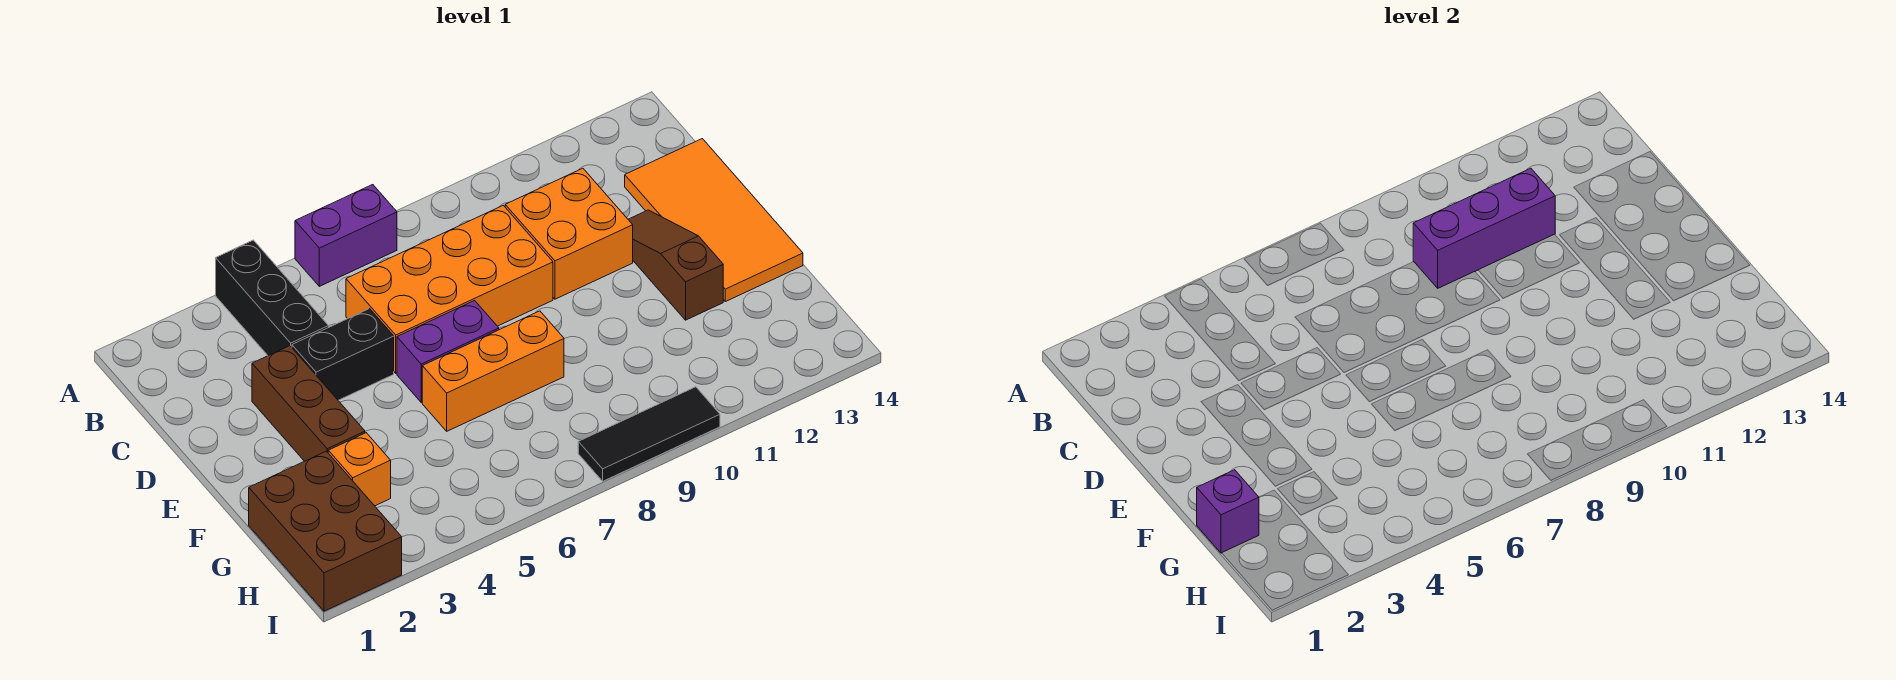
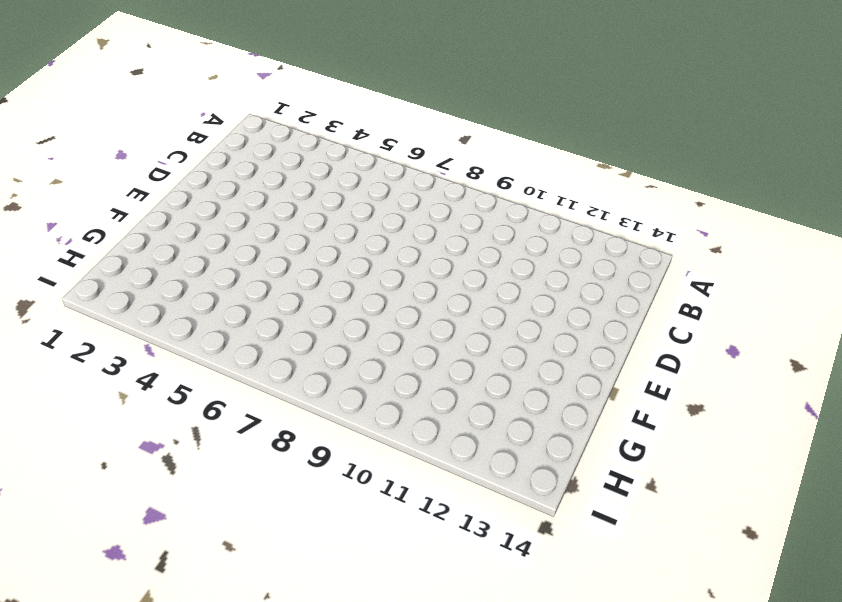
none -> black brick A4:C4 level 1
none -> purple brick A6:A7 level 1
none -> orange brick C6:D9 level 1

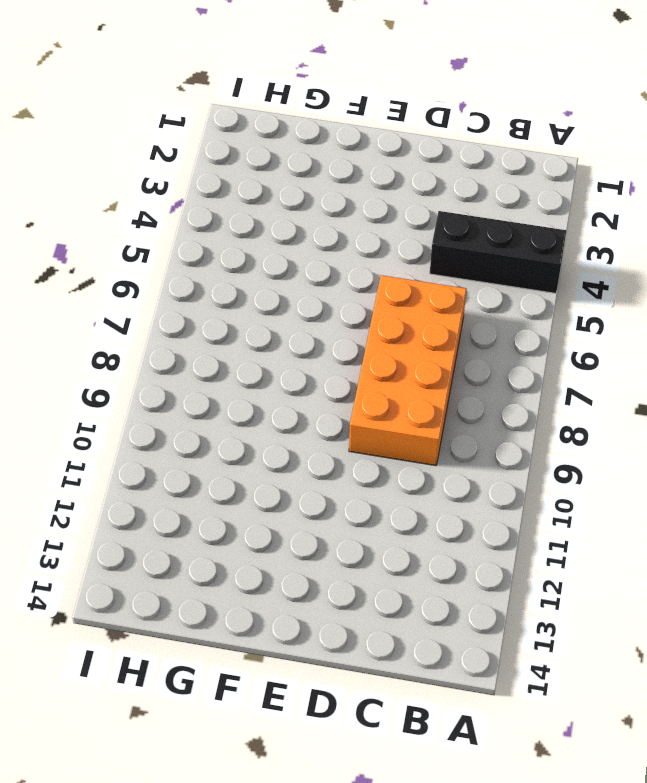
none -> purple brick A6:A7 level 1
none -> orange brick C10:D11 level 1
none -> orange tile C13:F14 level 1

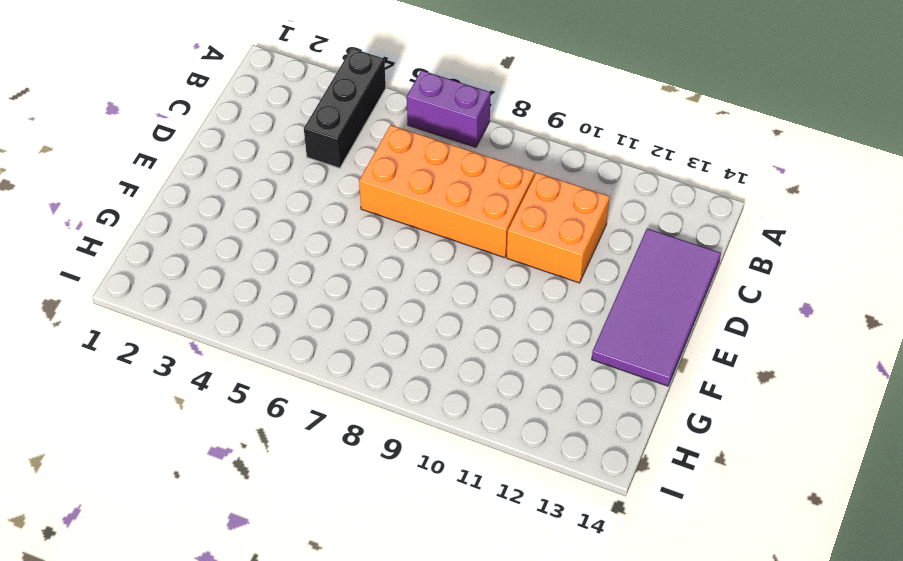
purple tile C13:F14 level 1 -> orange tile C13:F14 level 1
none -> brown brick D3:F3 level 1
none -> black brick D4:D5 level 1
none -> brown slope D12:F12 level 1 top F

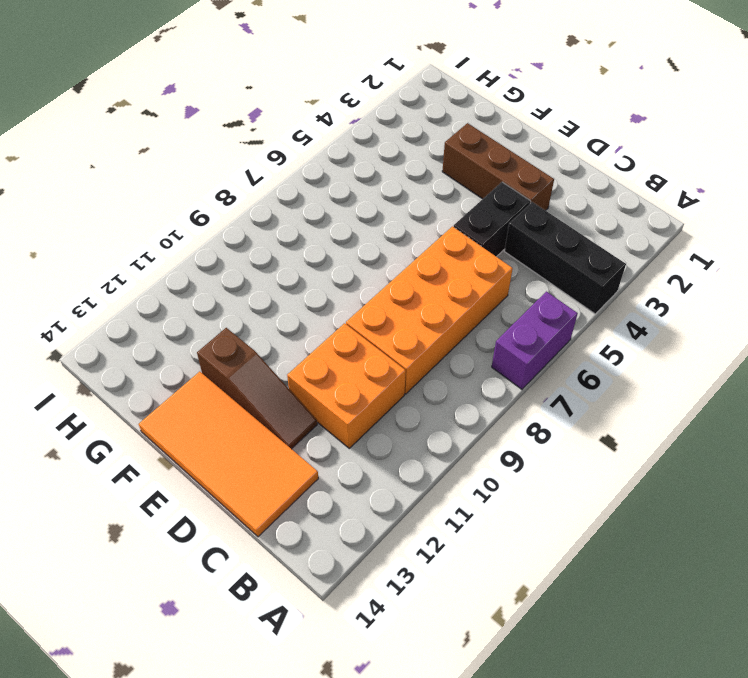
none -> purple brick E6:E7 level 1
none -> orange brick F6:F8 level 1
none -> brown brick G1:I2 level 1

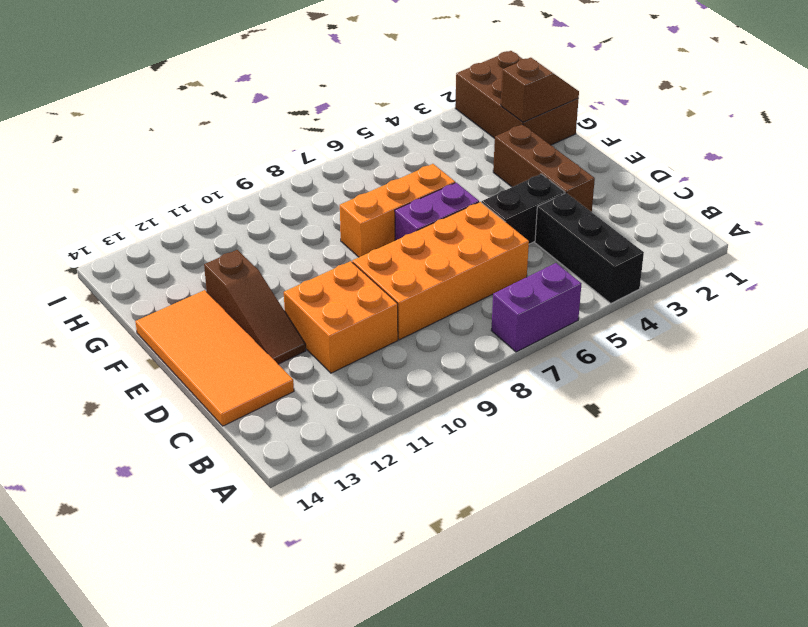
brown slope G1:G2 level 2 top 2 -> purple brick G1 level 2
none -> orange brick G3 level 1
none -> black tile I8:I10 level 1
none -> purple brick C9:C11 level 2

